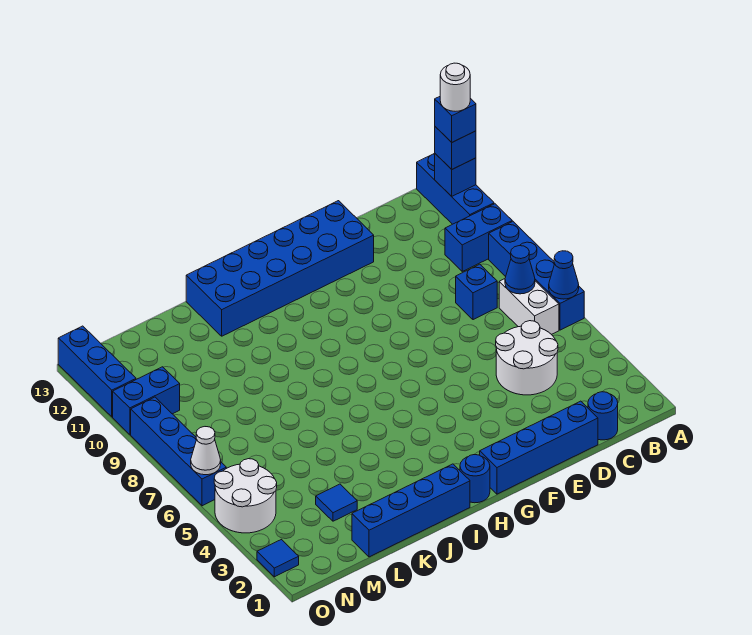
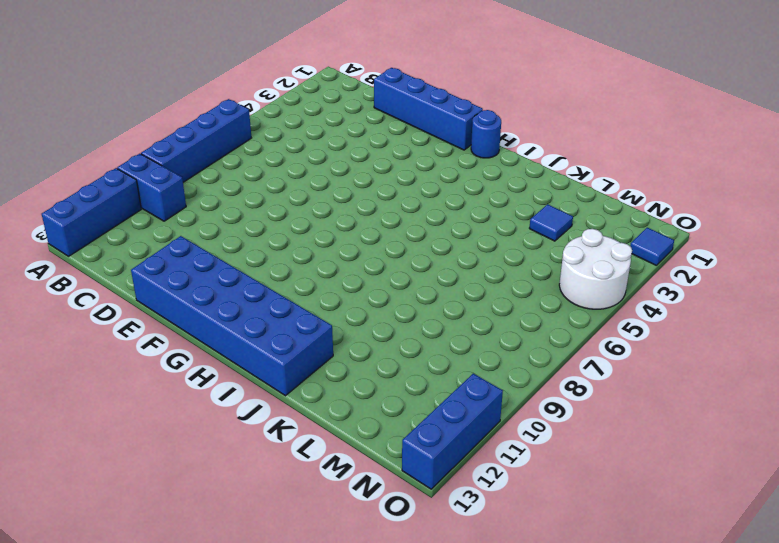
none -> white brick B6:B7 level 1
none -> blue round brick C1 level 1
none -> white round brick C4:D5 level 1

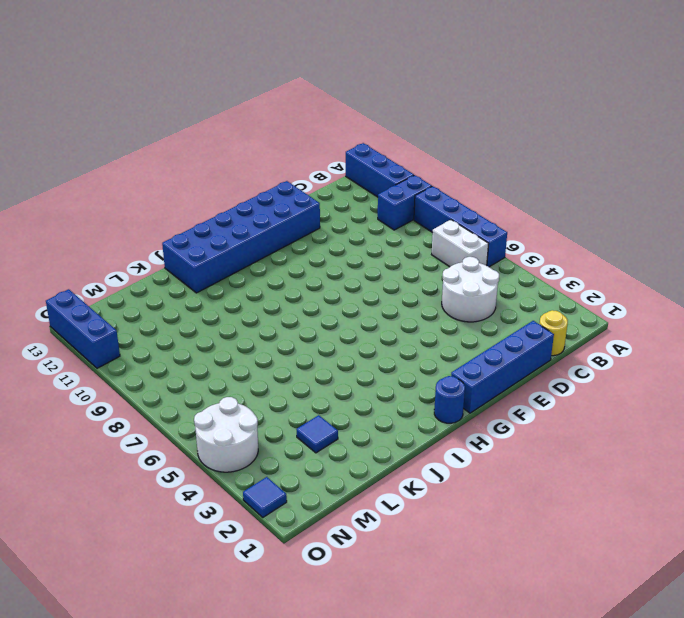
yellow round brick C1 level 1 -> blue round brick C1 level 1
none -> blue brick C8 level 1
none -> blue brick I1:L1 level 1
none -> blue brick N10:O10 level 1

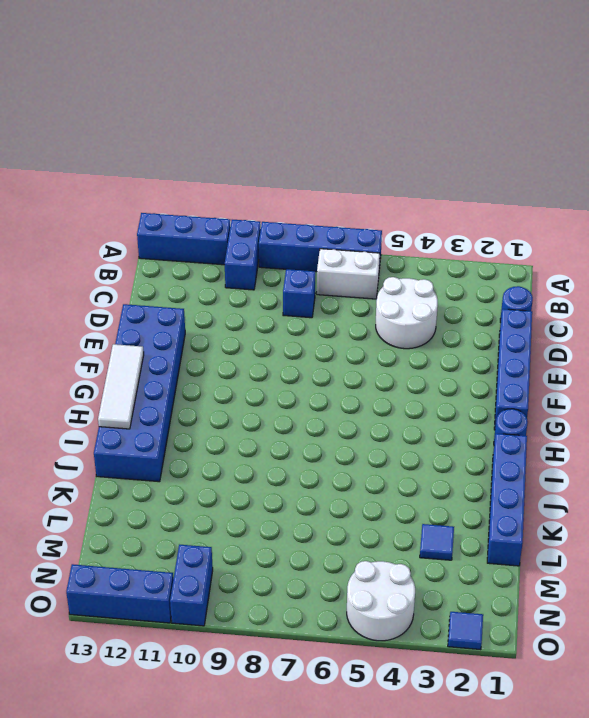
white tile G13:I13 level 2 -> none
none -> blue brick O6:O9 level 1
none -> blue cone A6 level 2
none -> blue brick A12 level 2

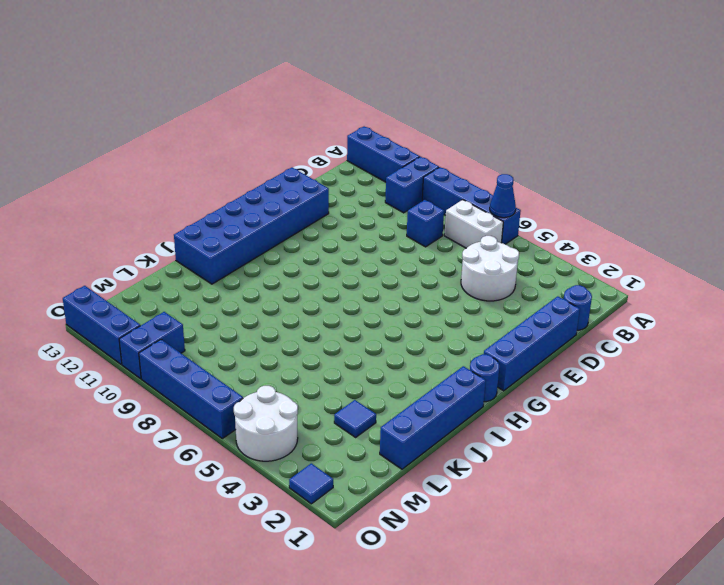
none -> blue brick A12 level 2
none -> blue cone B7 level 2
none -> white cone O6 level 2

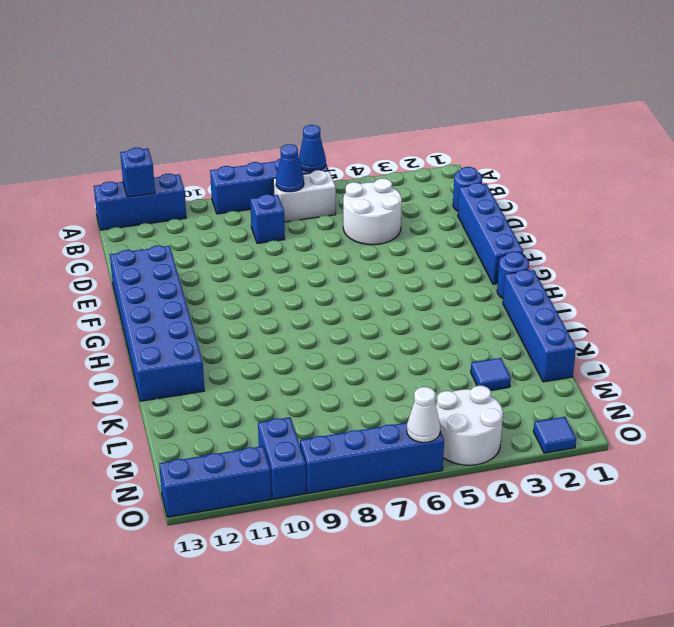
none -> blue brick A10:B10 level 1
none -> blue brick A12 level 3
none -> blue brick A12 level 4

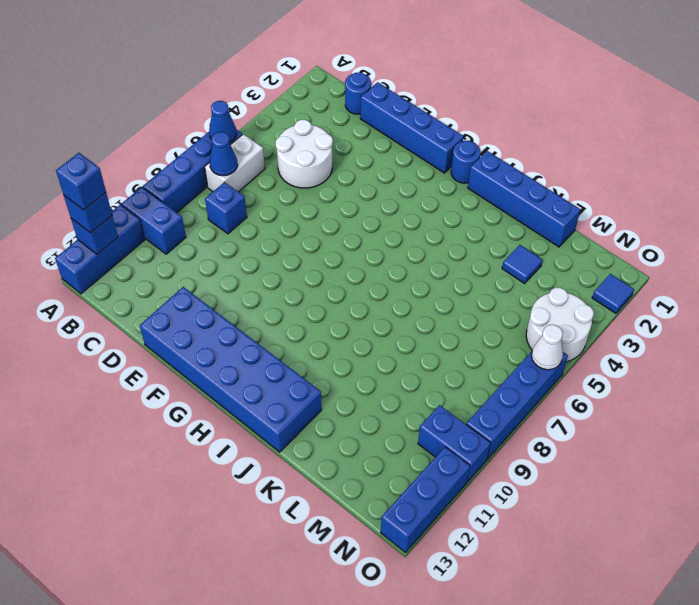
none -> white round brick A12 level 5

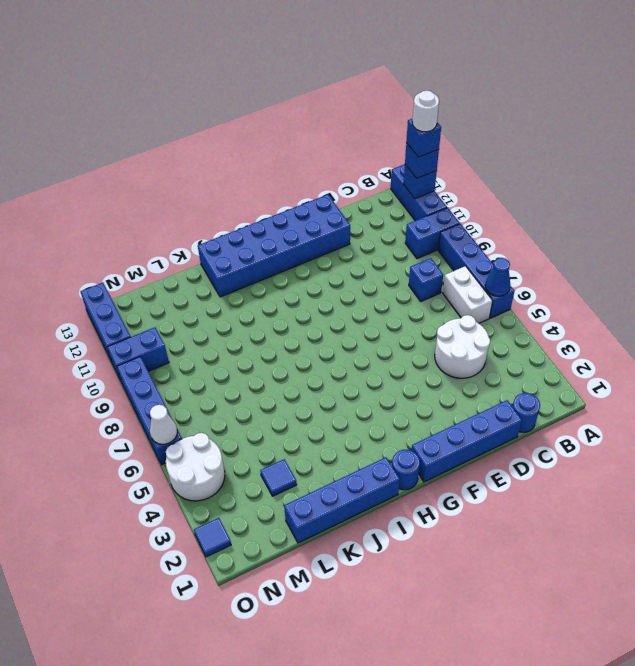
none -> blue cone B7 level 2

